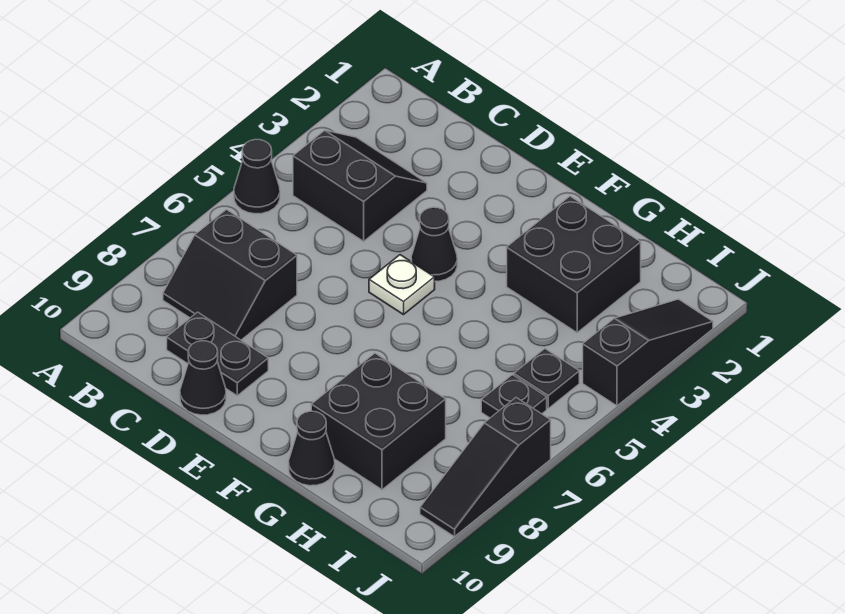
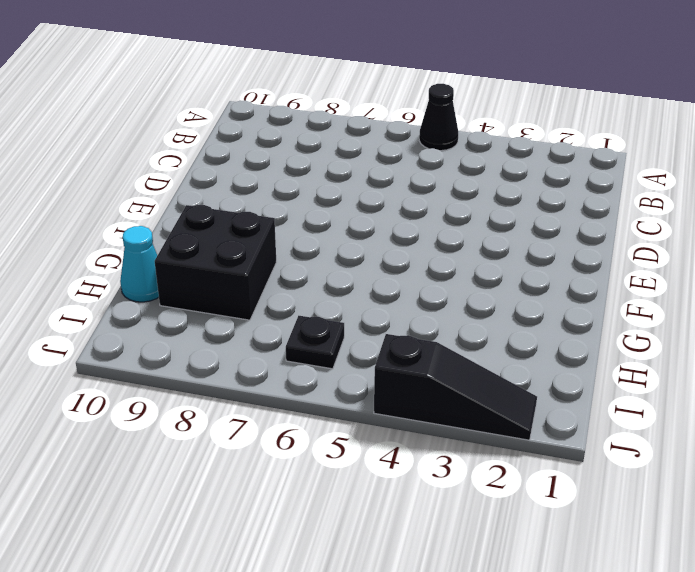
cyan cone H10 level 1 -> none
none -> black slope B3:C4 level 1 top 4
none -> black slope B7:C8 level 1 top 7
none -> black plate C9:D9 level 1

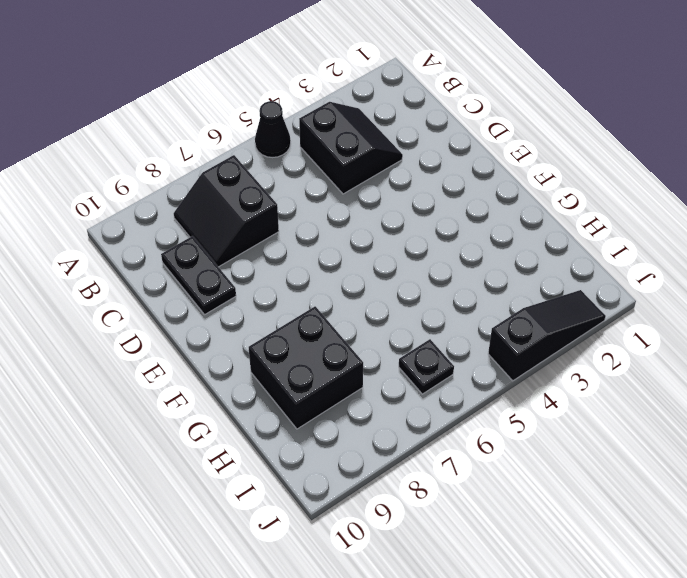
none -> black cone D10 level 1
none -> black cone E4 level 1
none -> white plate E5 level 1

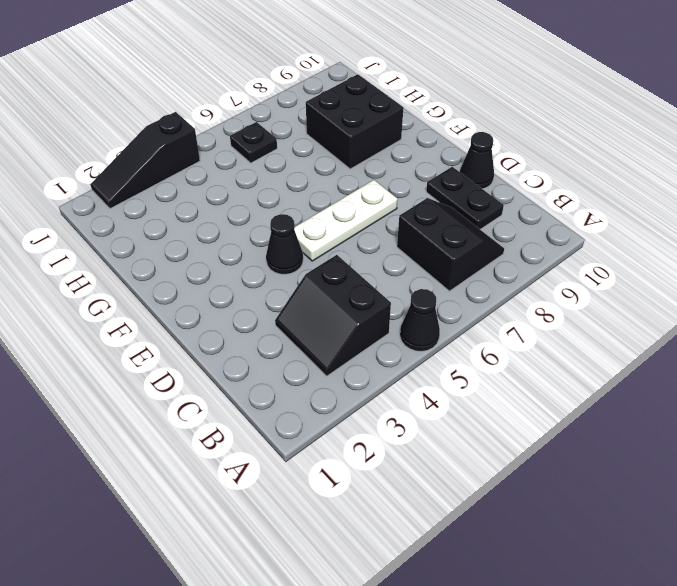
white plate E5:E7 level 1 -> white plate E5 level 1
none -> black brick G2:H3 level 1
none -> black cone G10 level 1
none -> black plate I5 level 1

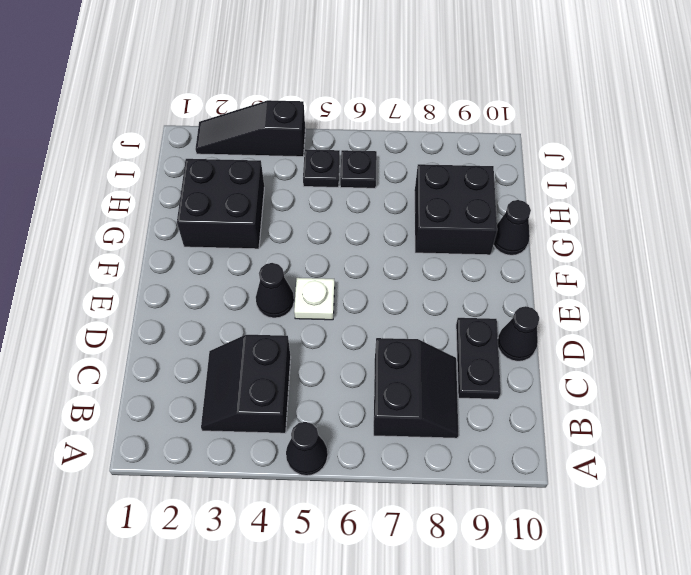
none -> black slope J7:J9 level 1 top 7

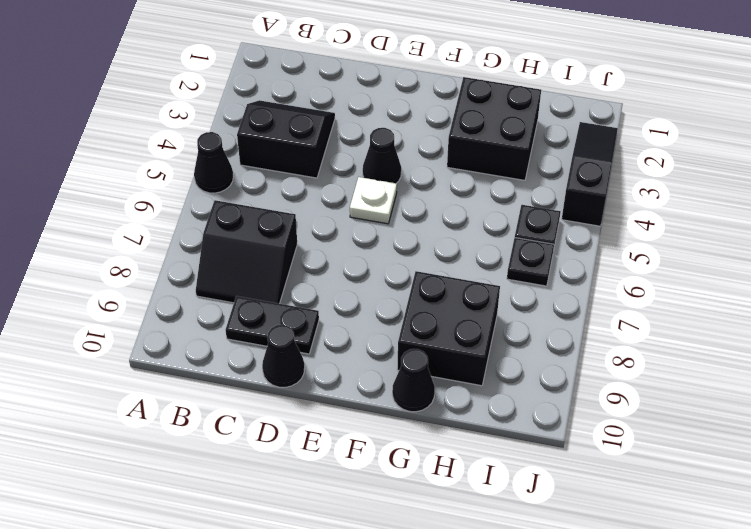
none -> black slope J7:J9 level 1 top 7

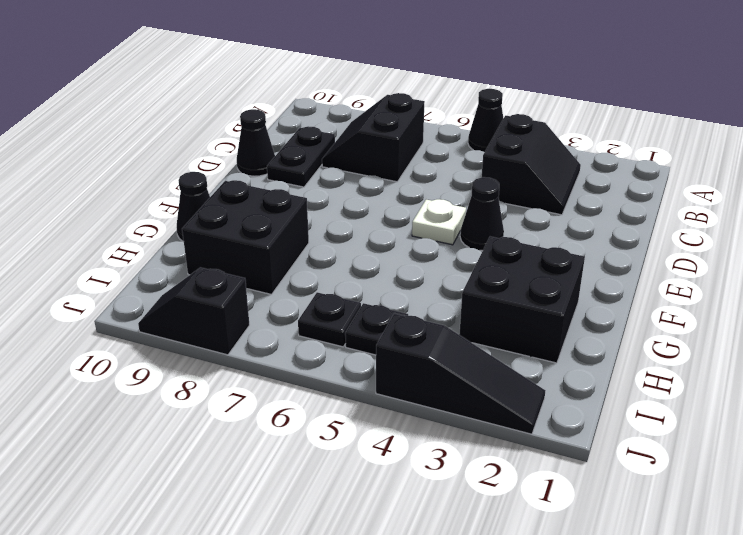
black slope J8:J9 level 1 top 8 -> black slope J7:J9 level 1 top 7

